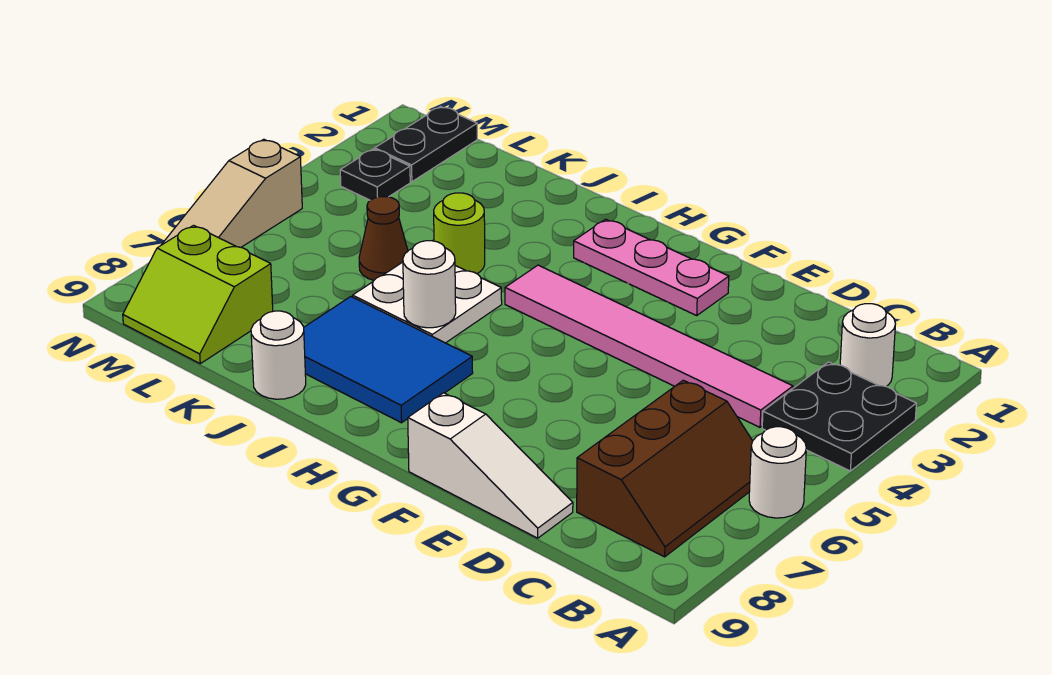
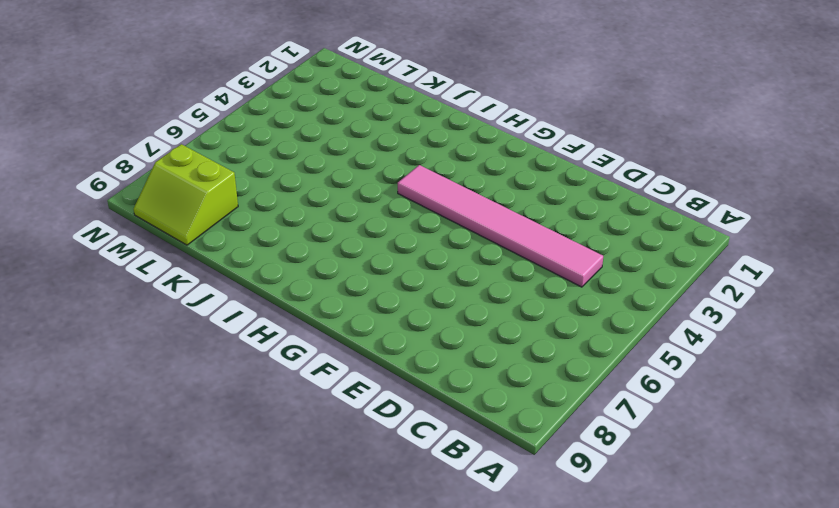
none -> black plate A3:B4 level 1
none -> white round brick A6 level 1
none -> white round brick B2 level 1

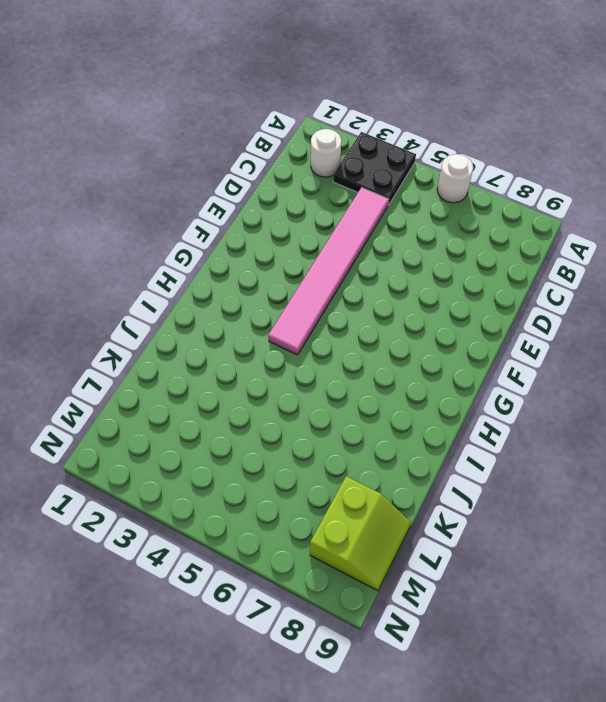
none -> brown slope B6:C8 level 1 top C
none -> white slope D9:F9 level 1 top F
none -> pink plate F2:H2 level 1

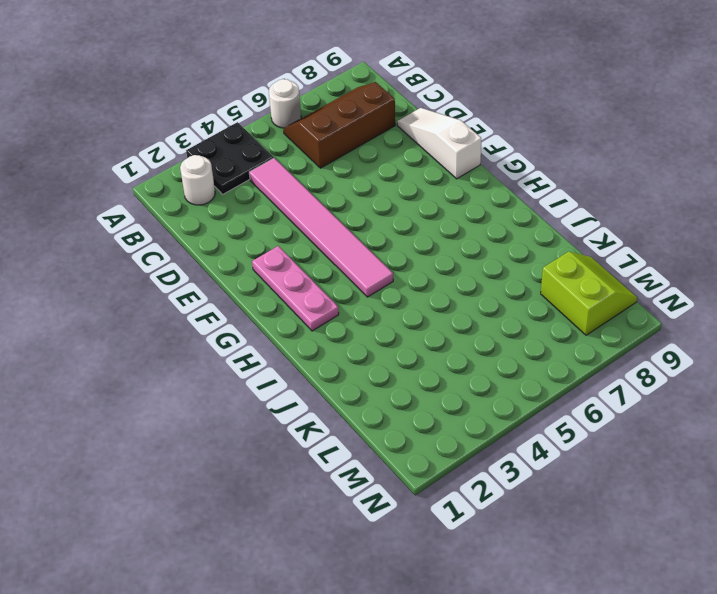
none -> blue tile H7:J8 level 1
none -> white plate I5:J6 level 1
none -> lime round brick J4 level 1

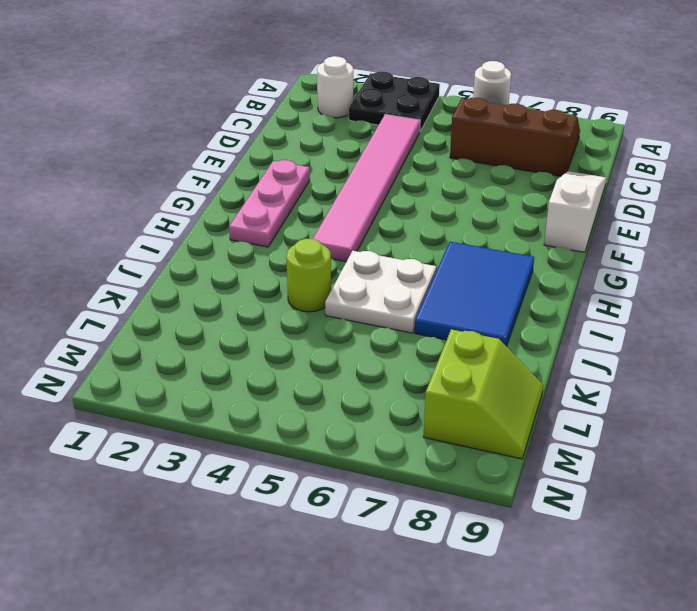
none -> white round brick J9 level 1
none -> brown cone K5 level 1
none -> black plate M1:M2 level 1

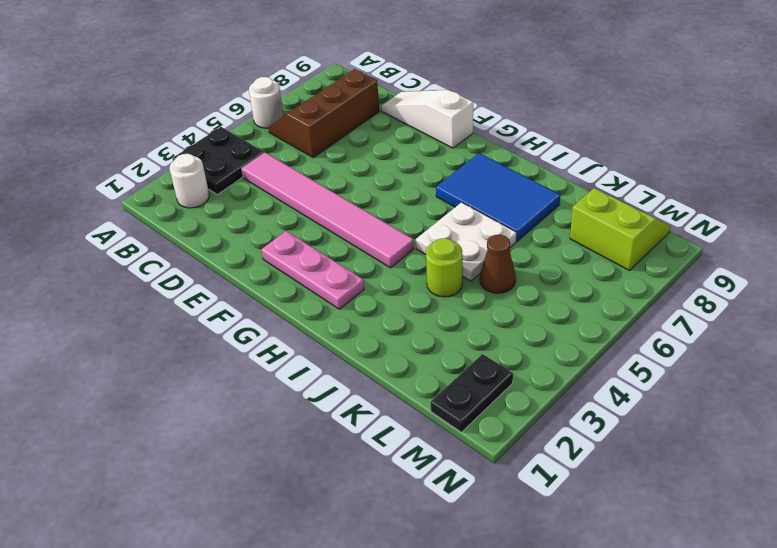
none -> white round brick J9 level 1
none -> black plate M3 level 1
none -> tan slope N5:N7 level 1 top 5

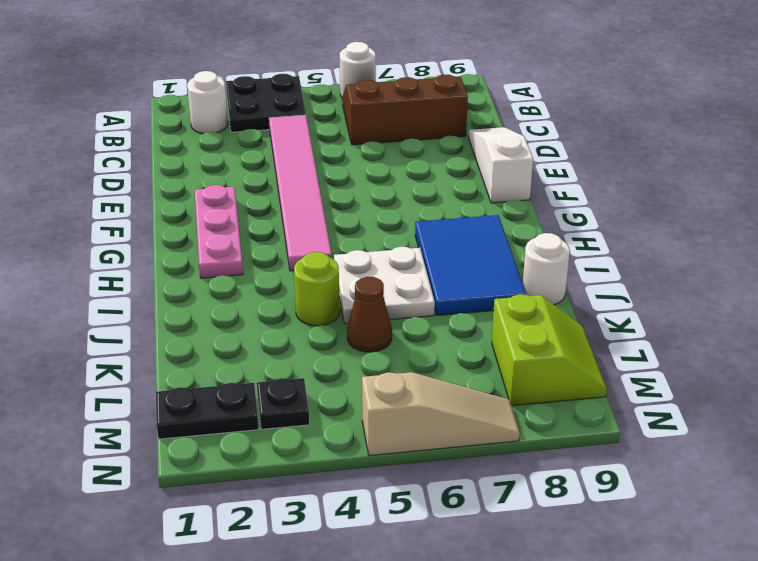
none -> white round brick I6 level 2

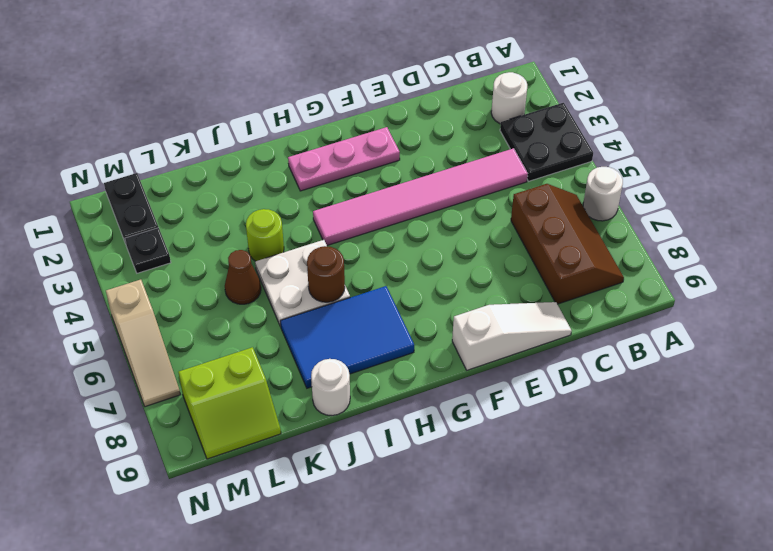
brown round brick I6 level 2 -> white round brick I6 level 2

